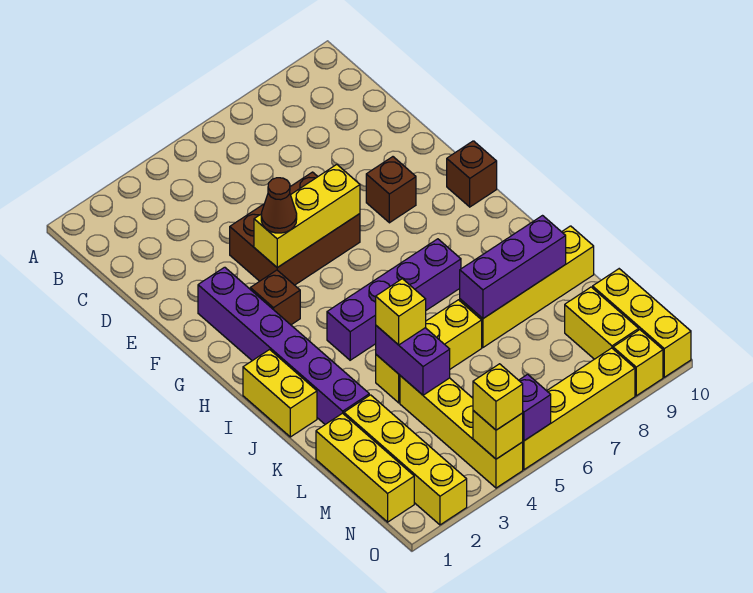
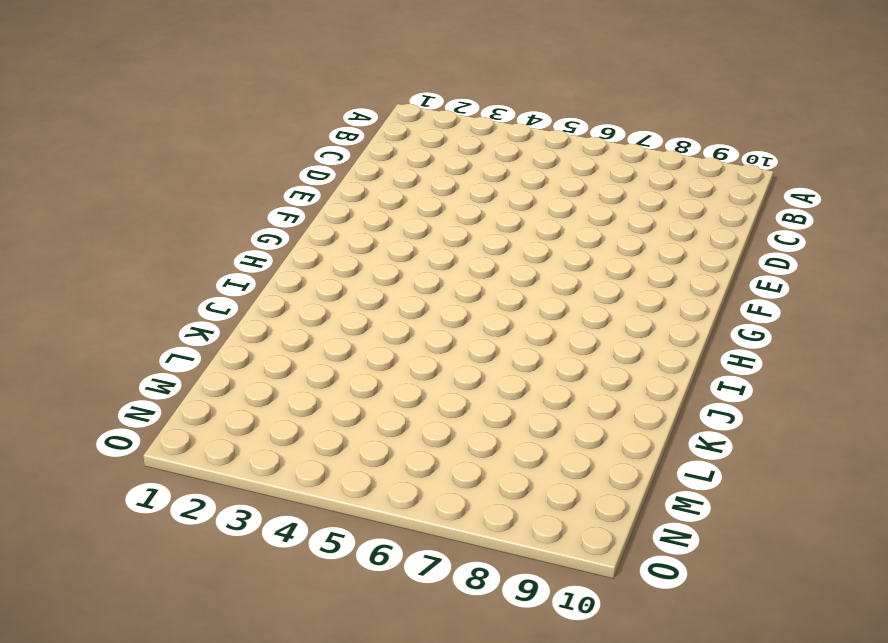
none -> brown brick E4:F6 level 1
none -> purple brick F2:K2 level 1
none -> brown brick F8 level 1

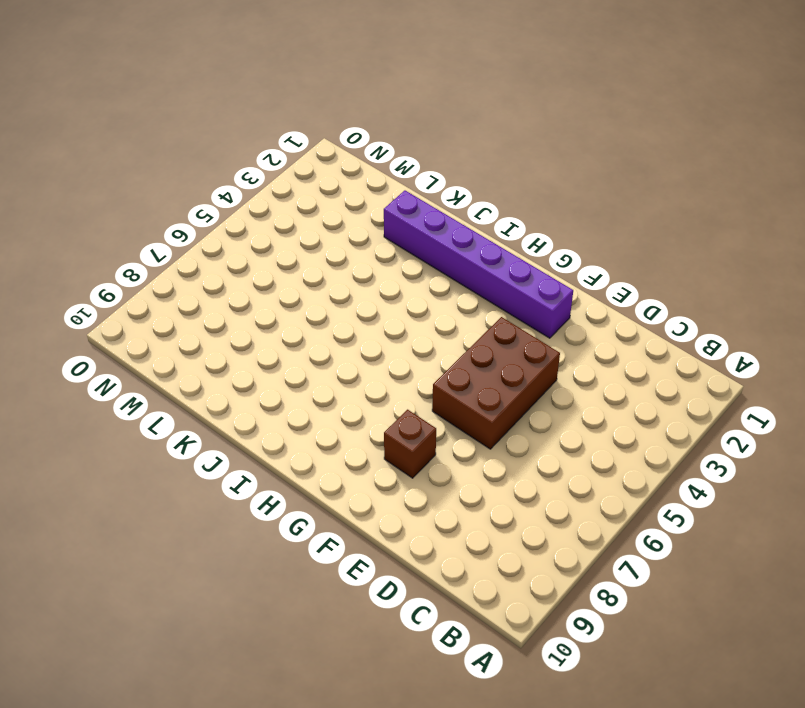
none -> brown brick G3 level 1
none -> brown brick G10 level 1
none -> yellow brick I1:J1 level 1

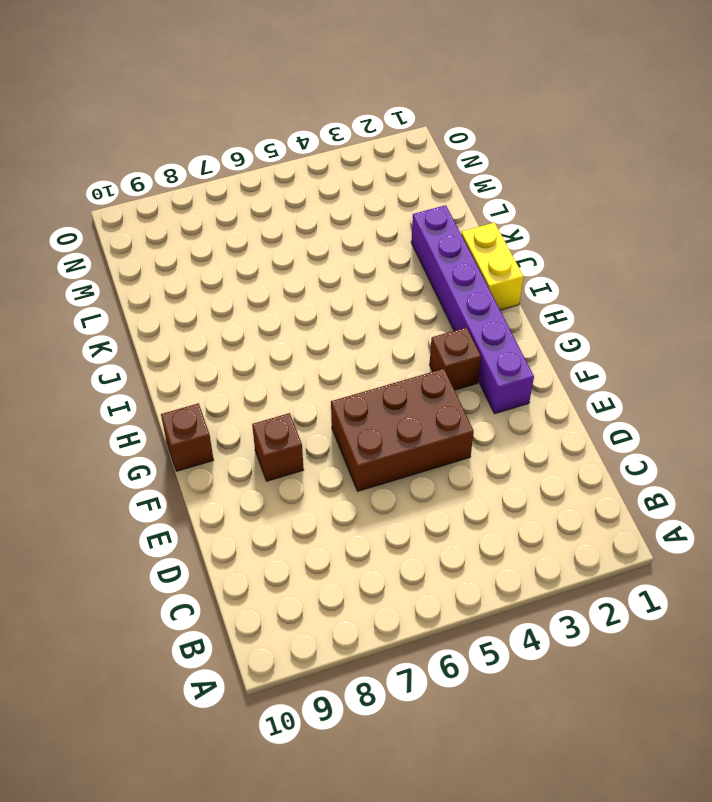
none -> purple brick I4:I7 level 1
none -> yellow brick K4:K6 level 1
none -> yellow brick K7:K10 level 1

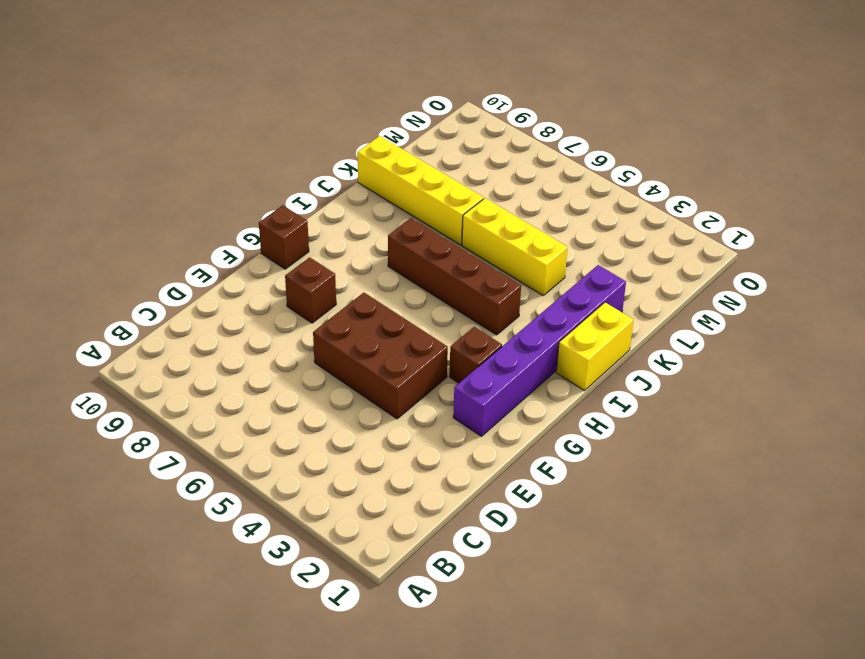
brown brick I4:I7 level 1 -> purple brick I4:I7 level 1
none -> yellow brick L1:N1 level 1
none -> yellow brick L2:O2 level 1
none -> yellow brick L4:O4 level 1

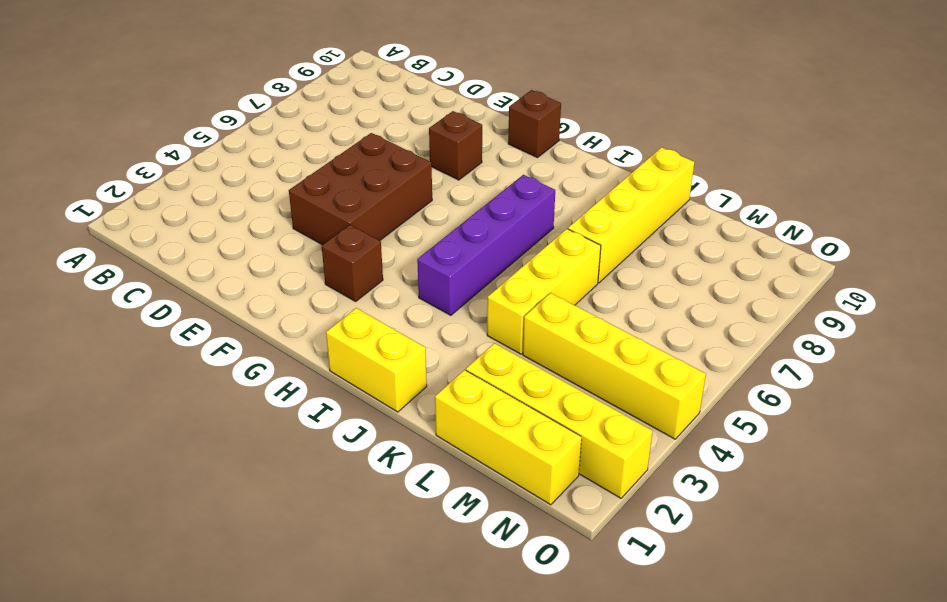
none -> purple brick F2:K2 level 1
none -> yellow brick M9:N9 level 1
none -> yellow brick M10:O10 level 1

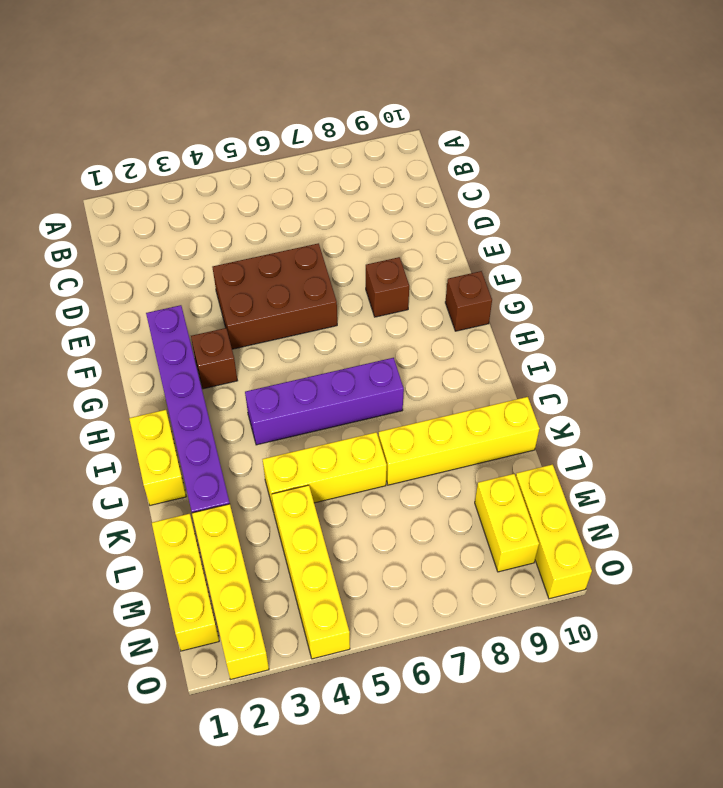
none -> yellow brick O5:O8 level 1
none -> yellow brick O9 level 1
none -> yellow brick F4:F6 level 2

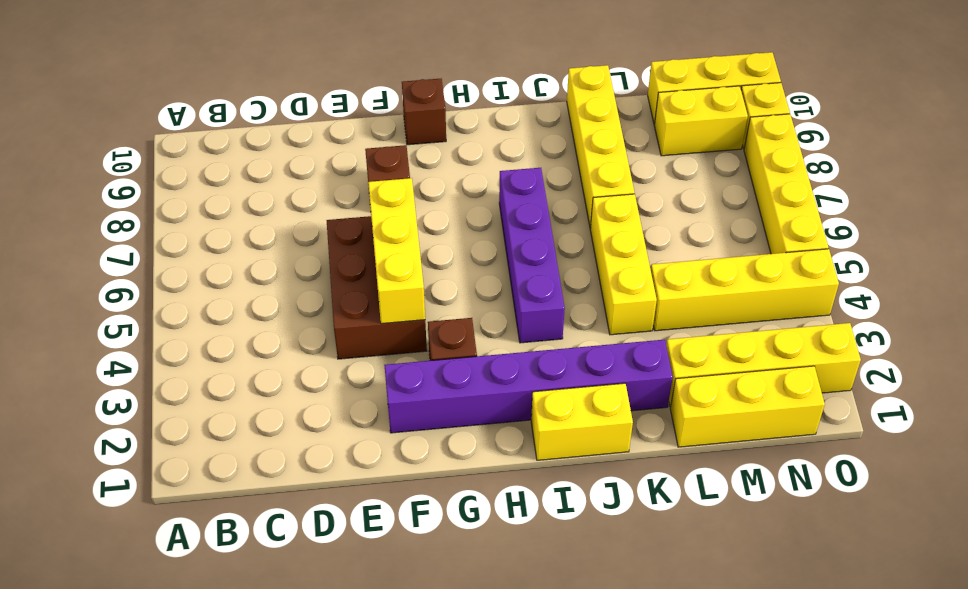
none -> purple brick K4:L4 level 2
none -> purple brick K7:K9 level 2
none -> yellow brick O4 level 2

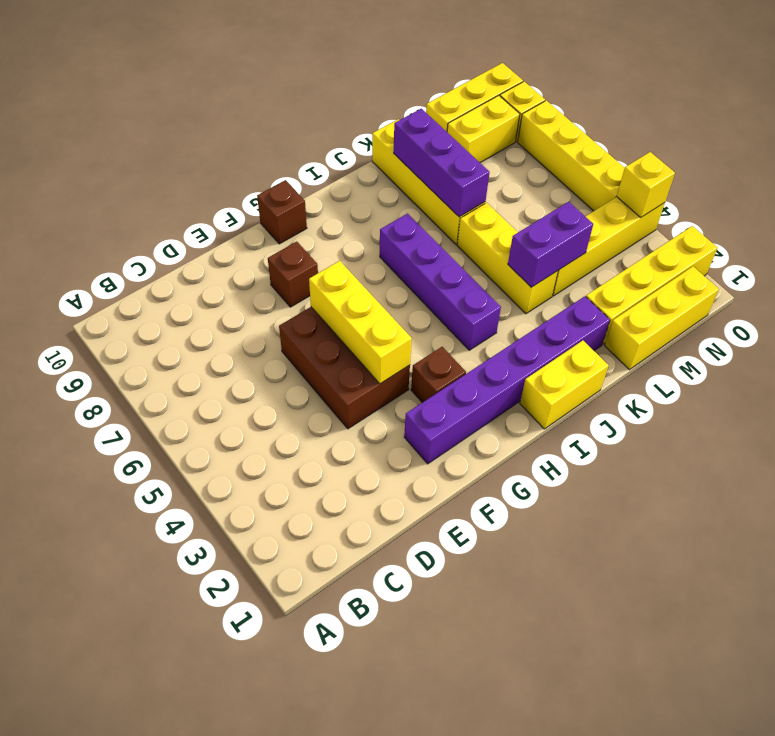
none -> purple brick O5 level 2
none -> brown cone F4 level 3
none -> yellow brick K4 level 3

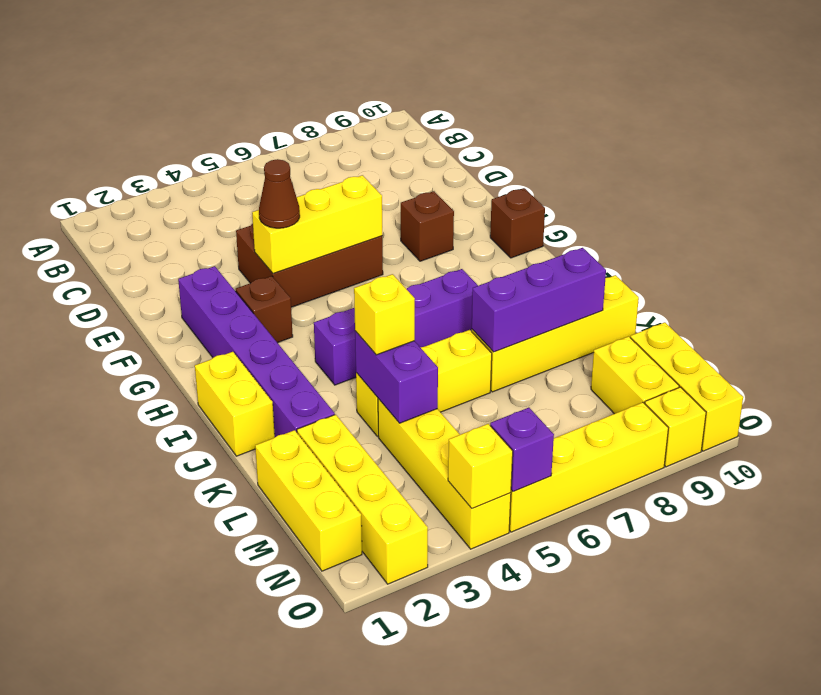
none -> yellow brick O4 level 3

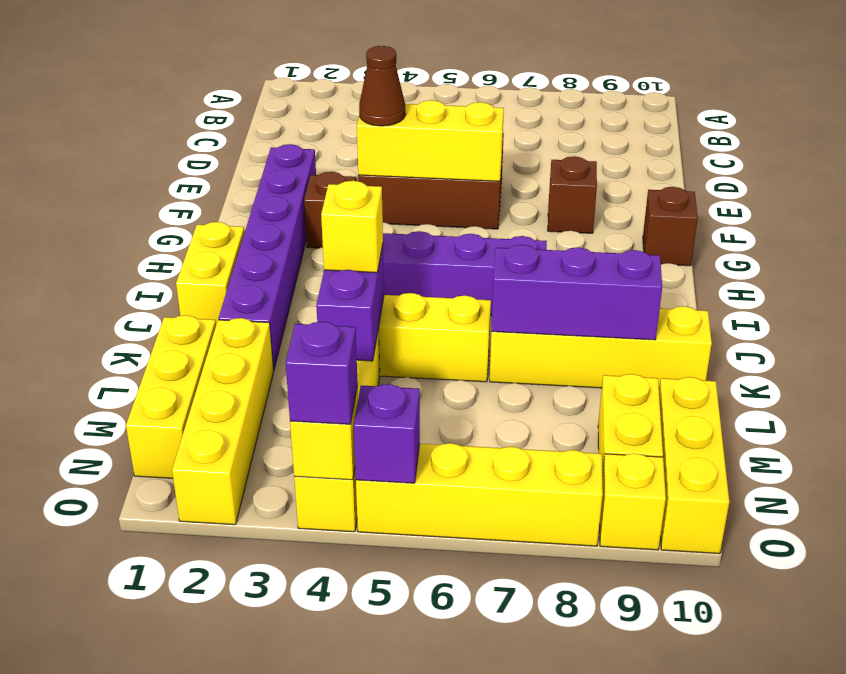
purple brick O4 level 3 -> yellow brick O4 level 3

